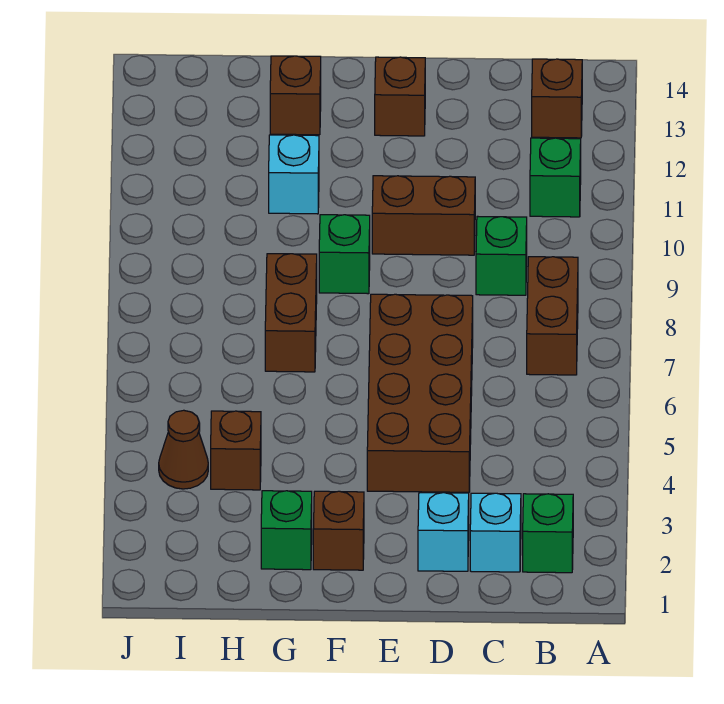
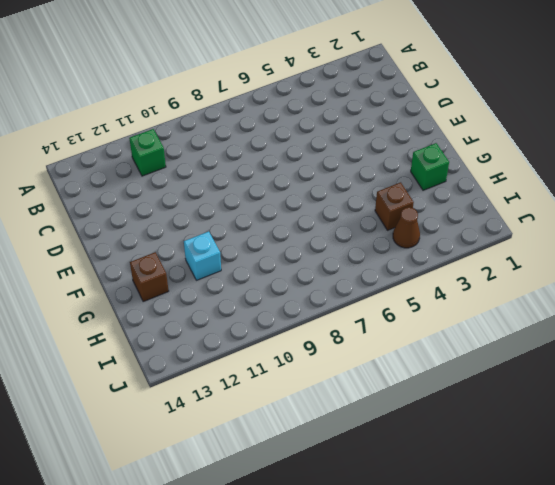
none -> green brick B2 level 1
none -> brown brick B7:B8 level 1
none -> brown brick B13 level 1

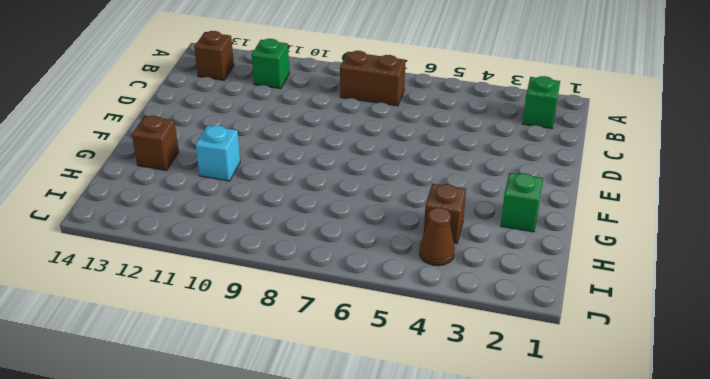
none -> cyan brick C2 level 1
none -> green brick C9 level 1
none -> cyan brick D2 level 1

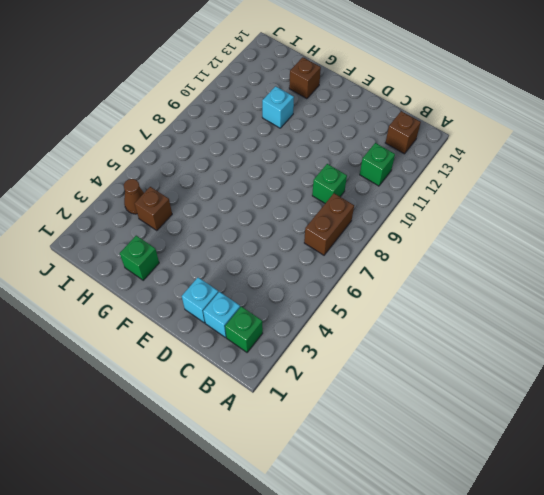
none -> brown brick D4:E7 level 1
none -> brown brick D10:E10 level 1
none -> brown brick E13 level 1

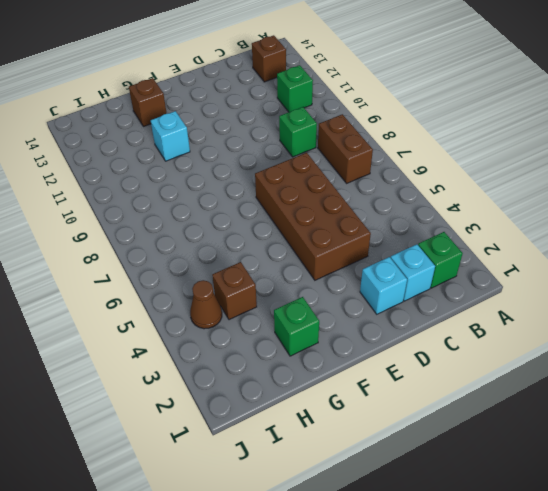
none -> brown brick D10:E10 level 1
none -> brown brick E13 level 1
none -> brown brick F2 level 1

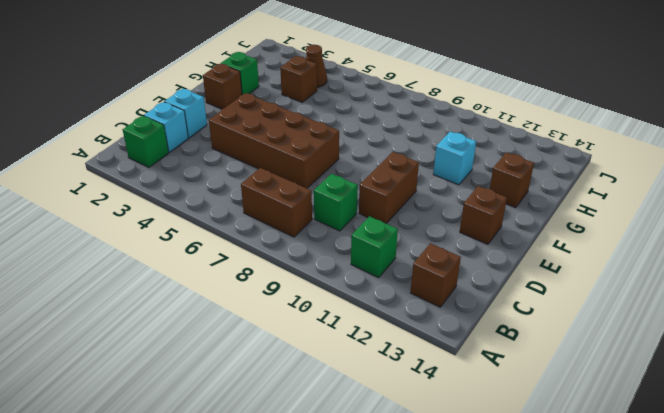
none -> green brick F9 level 1
none -> brown brick G7:G8 level 1

